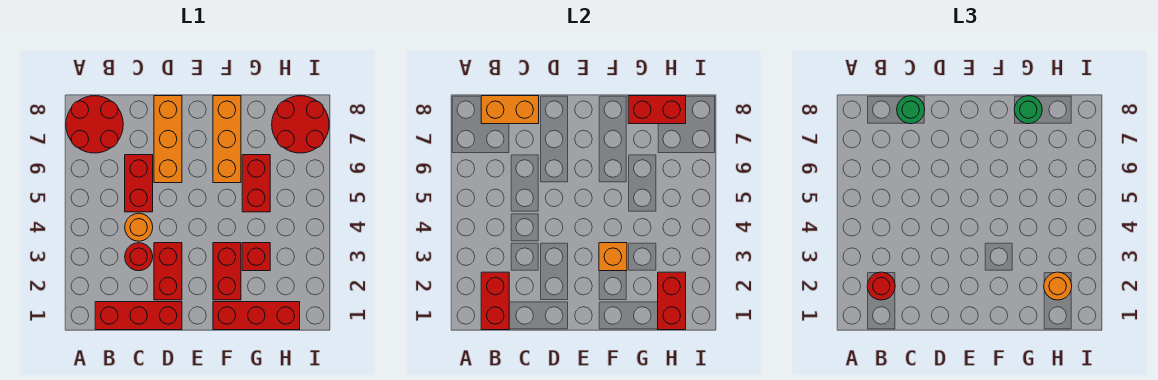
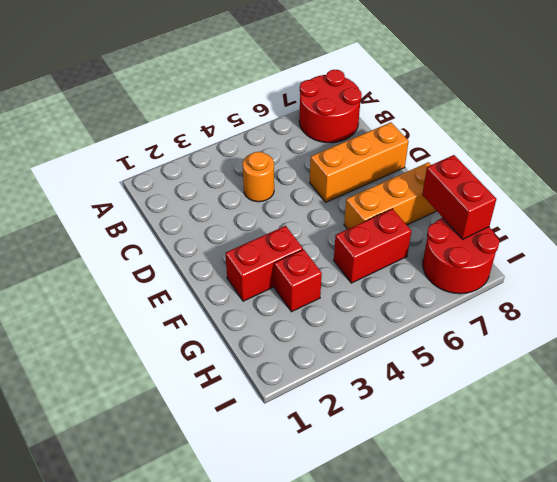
none -> red brick B1:D1 level 1
none -> red round brick C3 level 1
none -> red brick C5:C6 level 1

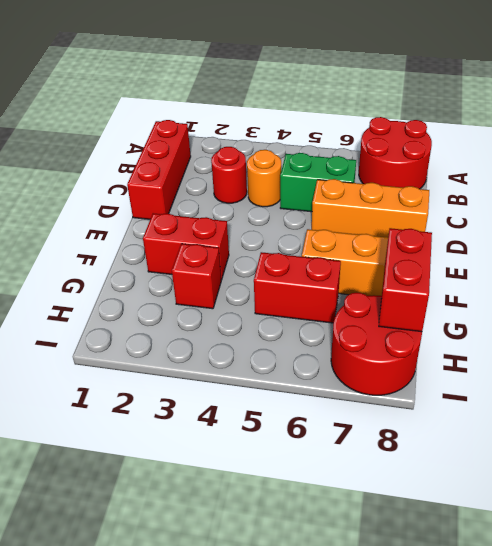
green brick C5:C6 level 1 -> red brick C5:C6 level 1
none -> red brick D2:D3 level 1
none -> red brick F1:H1 level 1
none -> red brick B1:B2 level 2

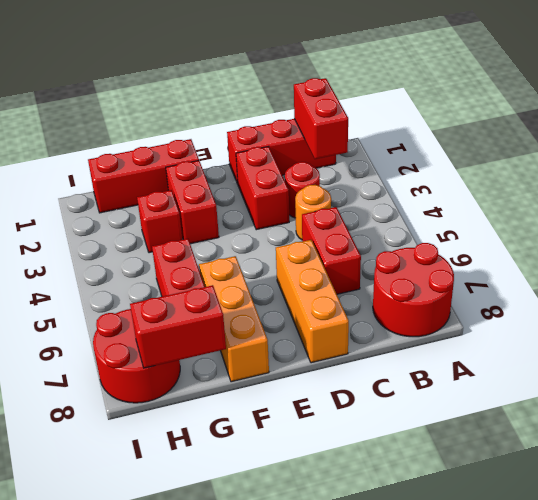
none -> orange brick B8:C8 level 2
none -> orange brick F3 level 2
none -> red brick H1:H2 level 2

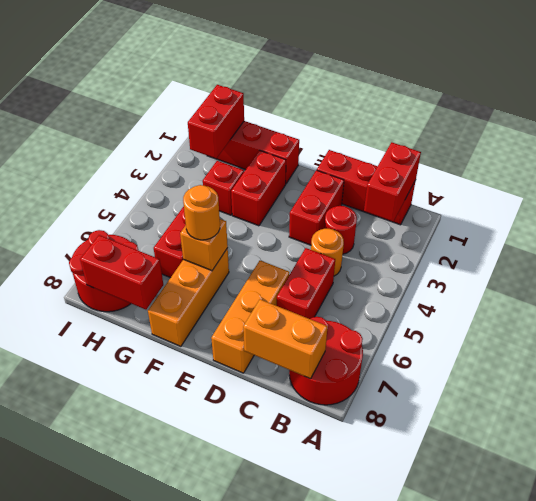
orange brick F6 level 2 -> orange brick F3 level 2
orange round brick F6 level 3 -> orange round brick H2 level 3
none -> red round brick B2 level 3
none -> green round brick C8 level 3
none -> green round brick G8 level 3

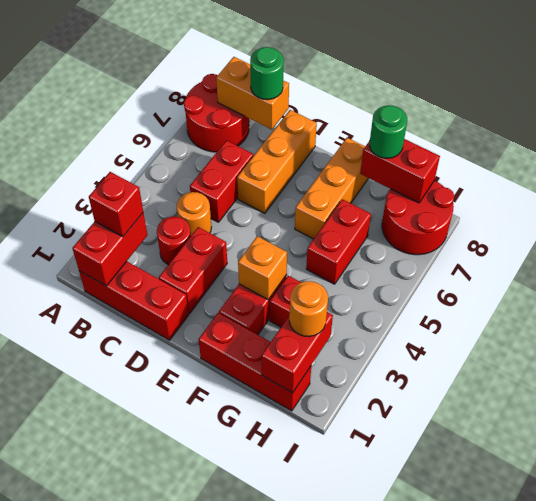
red brick B2 level 3 -> red round brick B2 level 3

